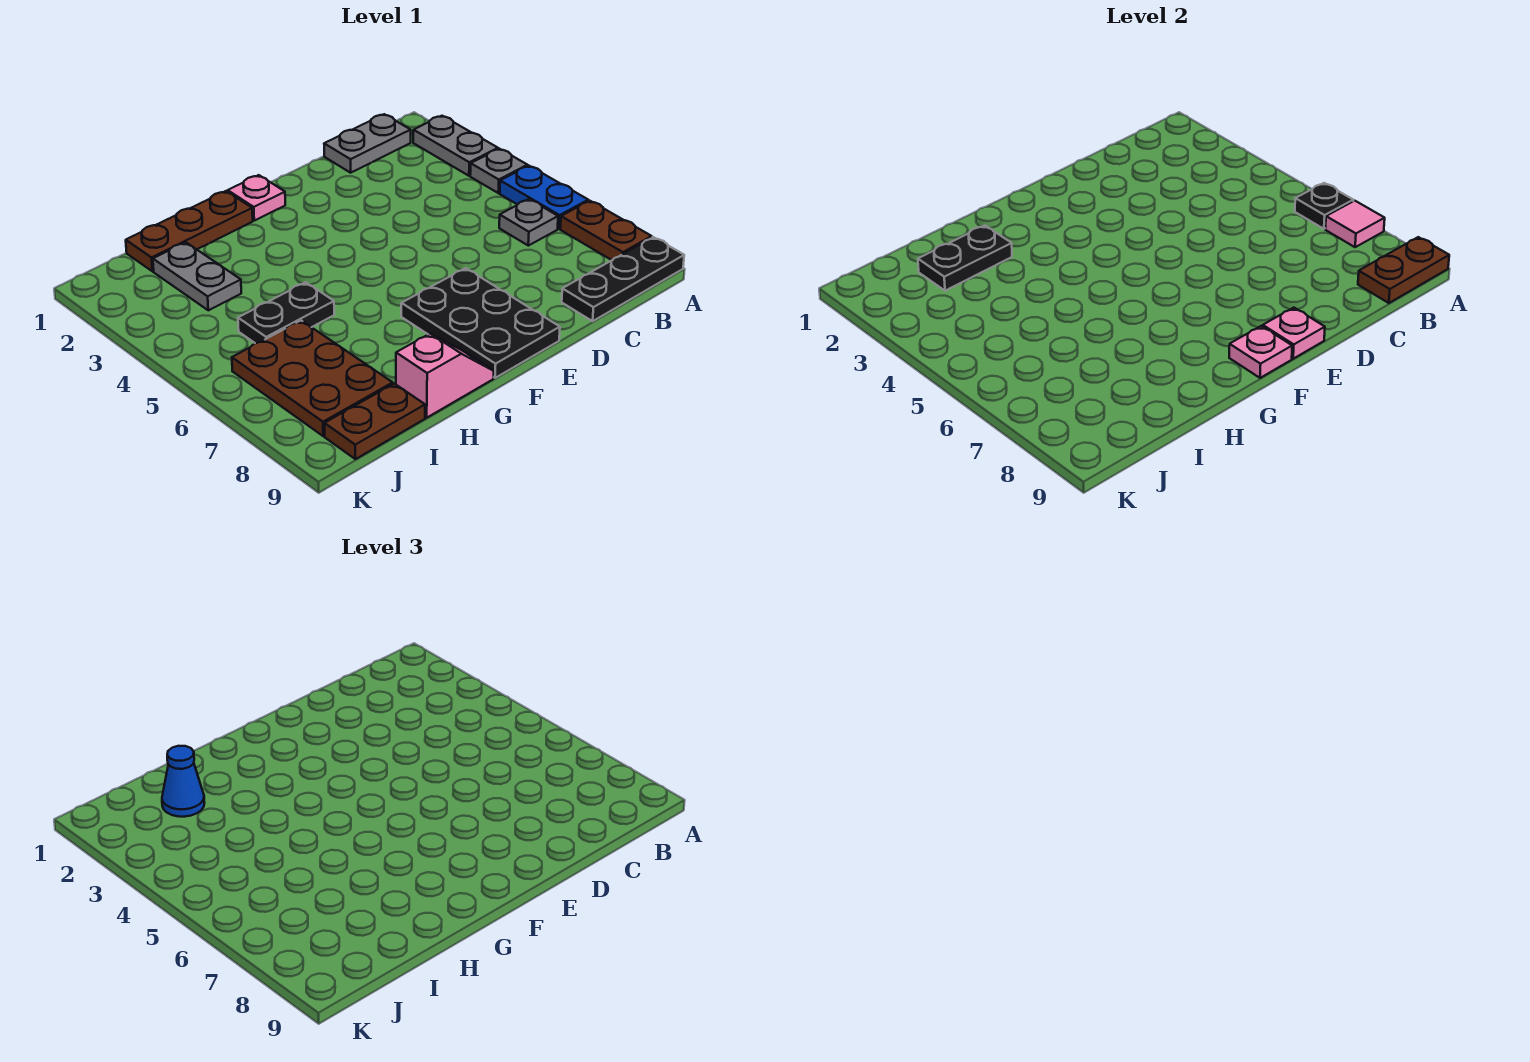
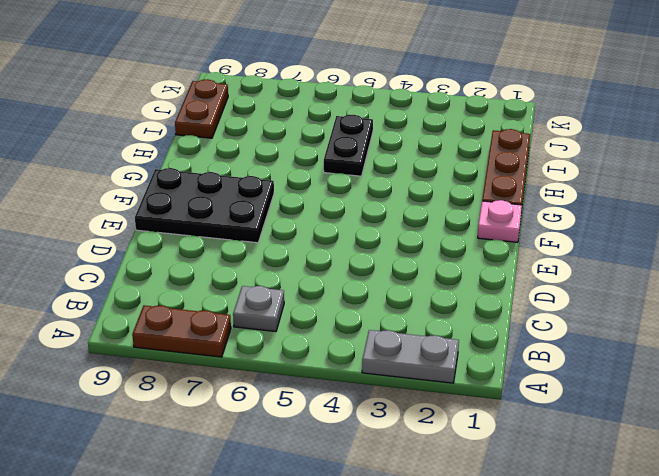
none -> grey plate A4 level 1
none -> blue plate A5:A6 level 1
none -> black plate A9:C9 level 1

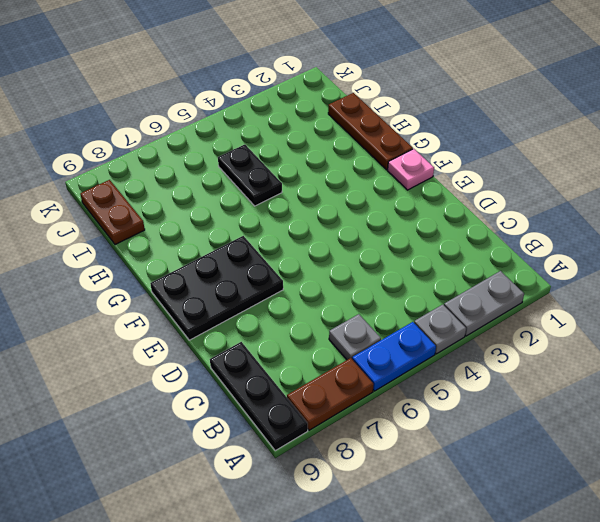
none -> grey plate B1:C1 level 1
none -> pink slope G9:H9 level 1 top H
none -> grey plate I2:I3 level 1

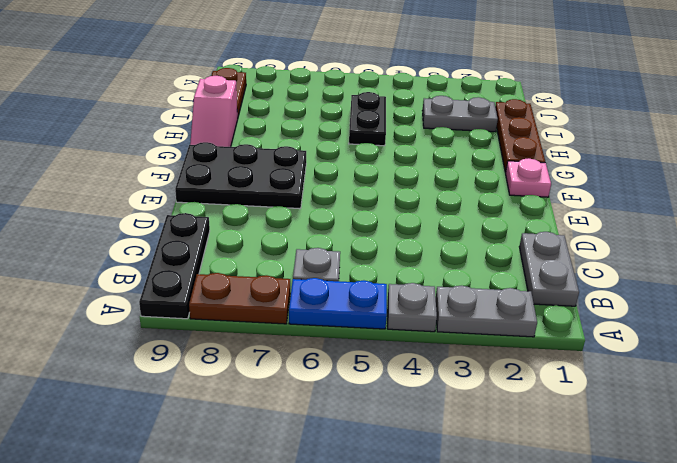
none -> brown plate I6:J8 level 1
none -> black plate A6 level 2
none -> pink tile A7 level 2

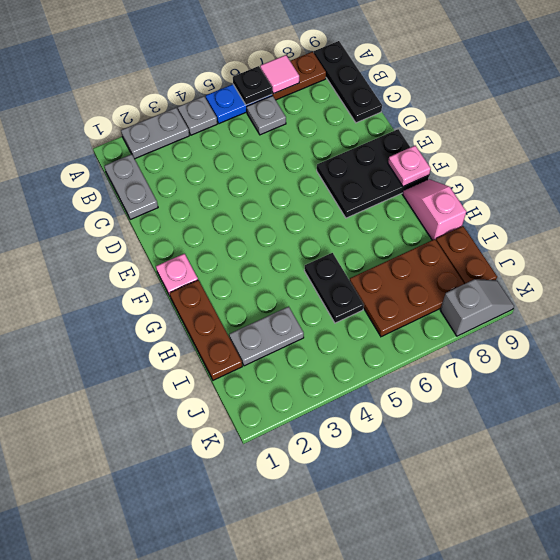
grey slope K8:K9 level 1 top 8 -> none
none -> brown plate A9:B9 level 2
none -> pink plate E9 level 2
none -> black plate H2:I2 level 2

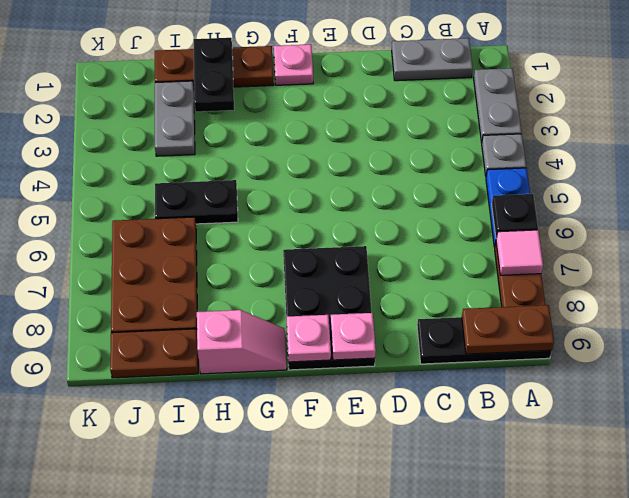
black plate H1:H2 level 2 -> black plate H2:I2 level 2
none -> grey plate B6 level 1
none -> blue cone I2 level 3

